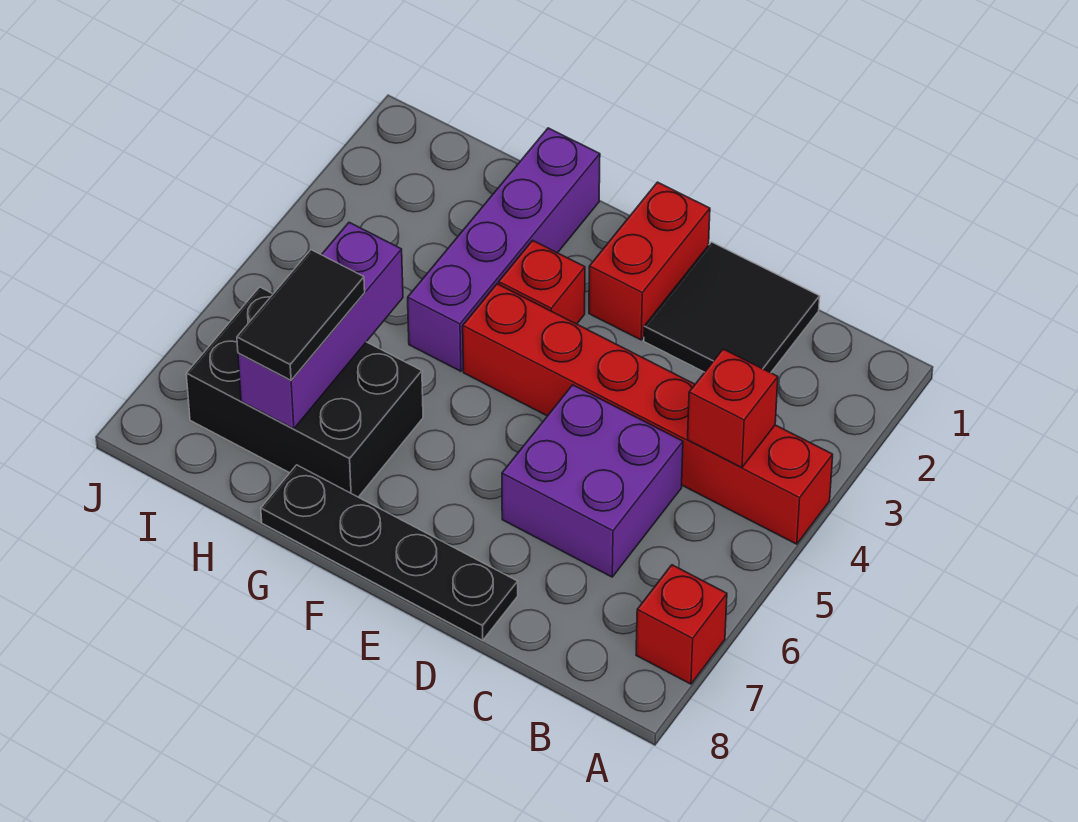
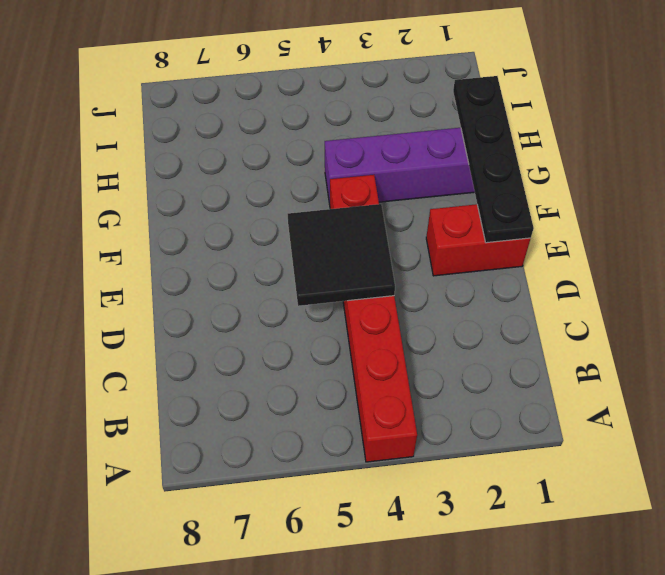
black tile D4:E5 level 2 -> black tile C1:D2 level 1
black plate E1:H1 level 2 -> black plate D8:G8 level 1
none -> red brick A7 level 1
none -> purple brick C5:D6 level 1
none -> red brick F3 level 1

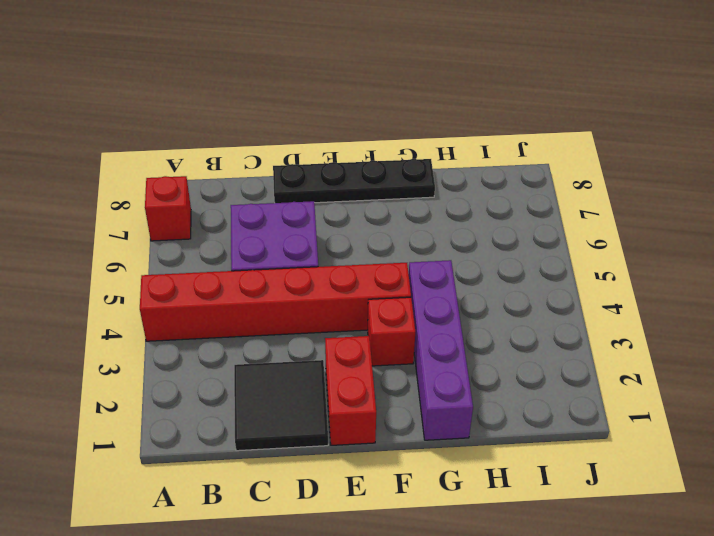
none -> black brick G6:I7 level 1
none -> red brick B4 level 2
none -> purple brick H5:H7 level 2

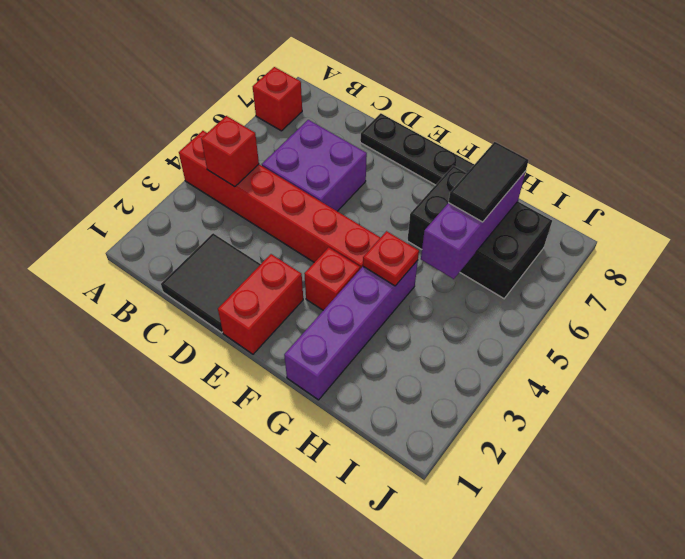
red plate G4 level 2 -> none

